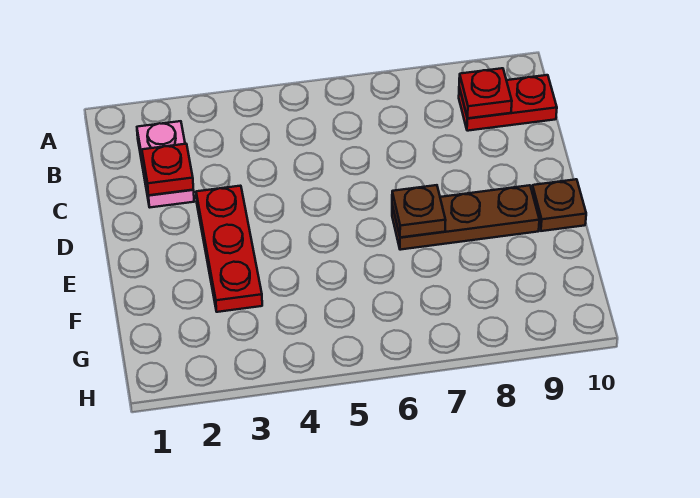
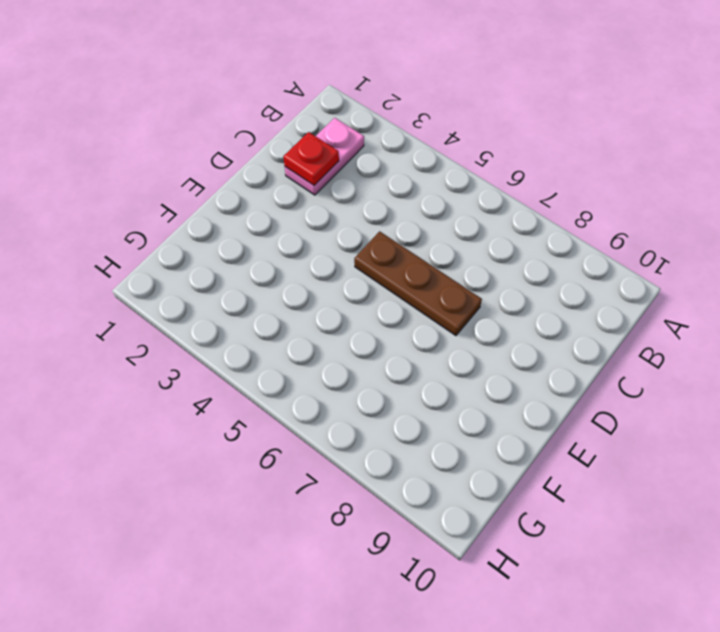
brown plate D5:D7 level 1 -> brown plate E7:E9 level 1
none -> red plate B9:B10 level 1
none -> red plate D3:F3 level 1

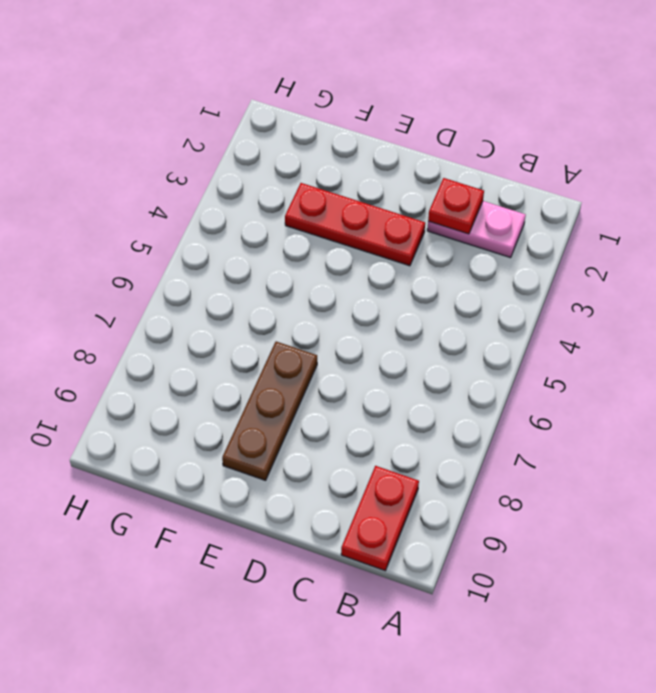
none -> brown plate E10 level 1
none -> red plate B9 level 2

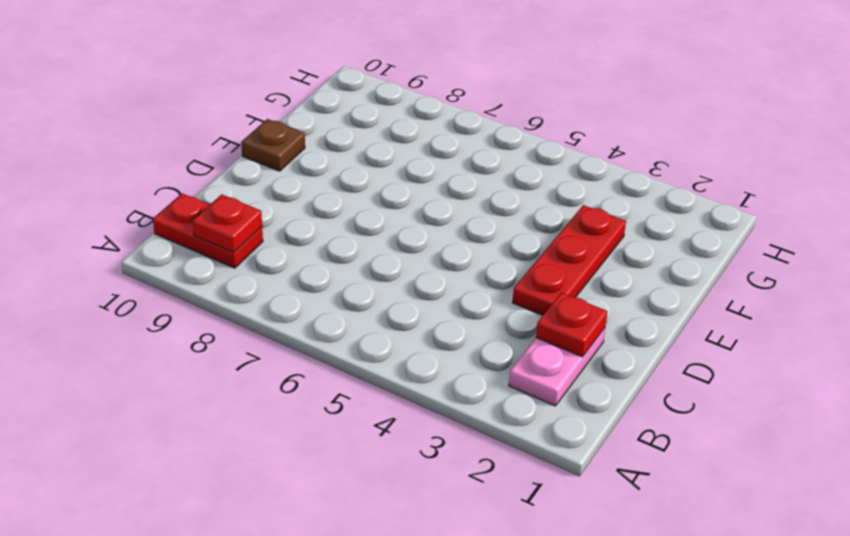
none -> brown plate E7:E9 level 1
none -> brown plate E7 level 2

